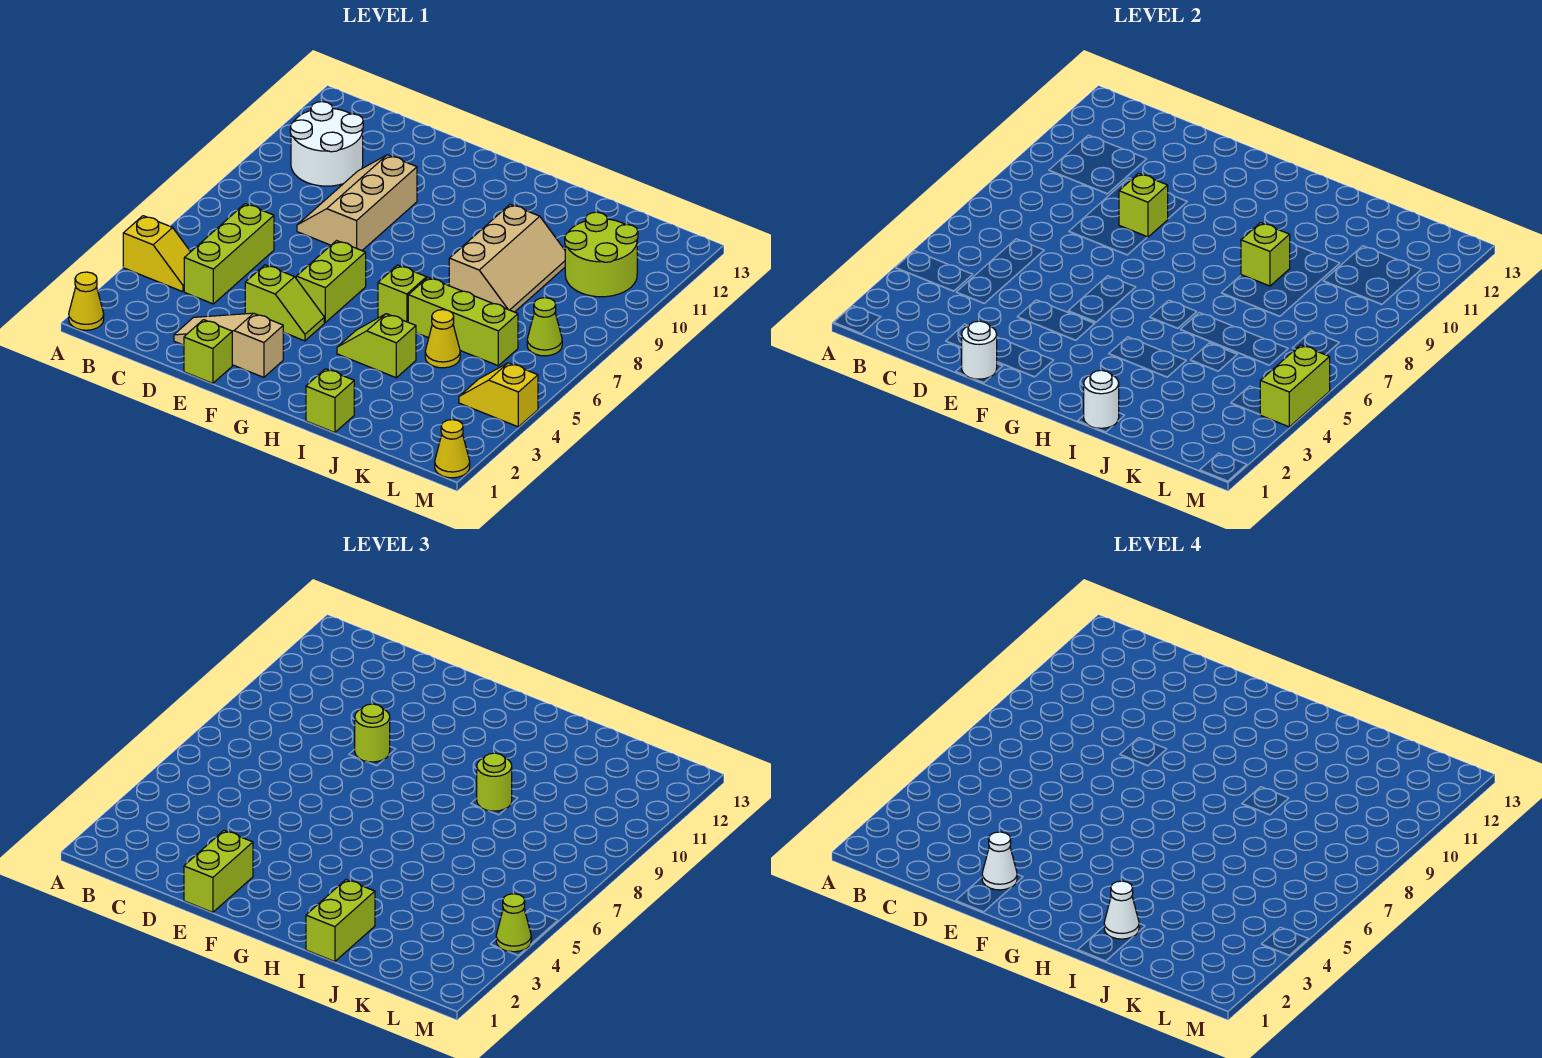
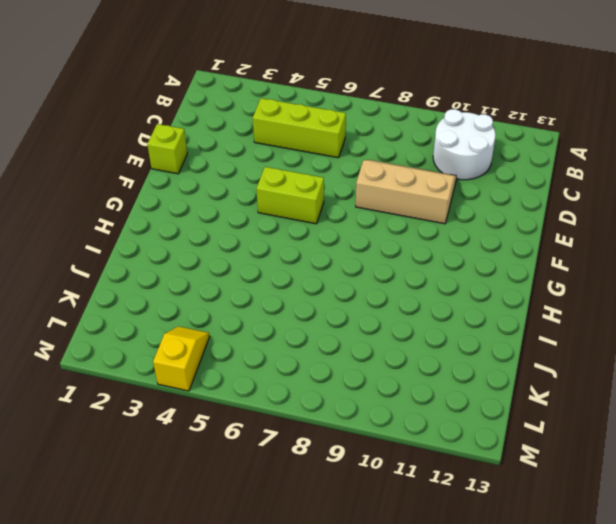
none -> yellow cone A1 level 1
none -> yellow slope A4:B4 level 1 top A
none -> tan slope D2:F2 level 1 top F
none -> lime slope E4:F4 level 1 top E

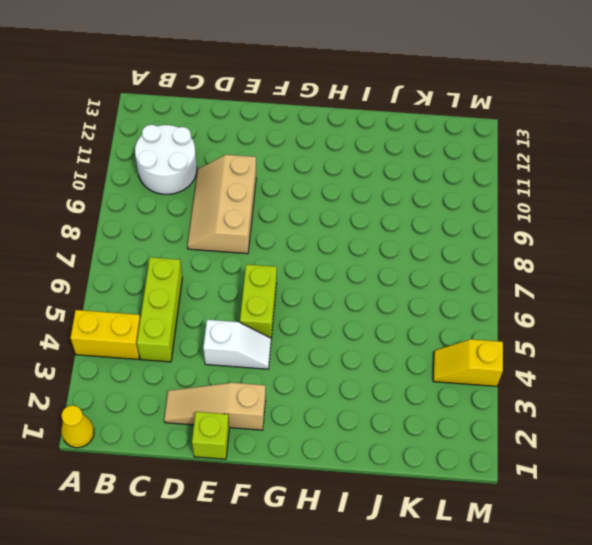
yellow brick A4:B4 level 1 -> yellow slope A4:B4 level 1 top A
white slope E4:F4 level 1 top E -> lime slope E4:F4 level 1 top E
none -> lime slope H4:I4 level 1 top I
none -> lime brick H6 level 1
none -> lime brick I1 level 1
none -> lime brick I6:K6 level 1

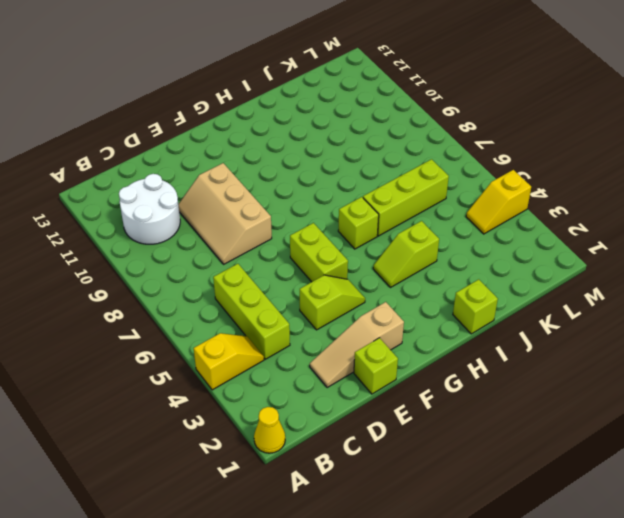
none -> tan slope I8:J10 level 1 top I
none -> yellow cone J5 level 1
none -> lime round brick K10:L11 level 1
none -> lime cone L7 level 1

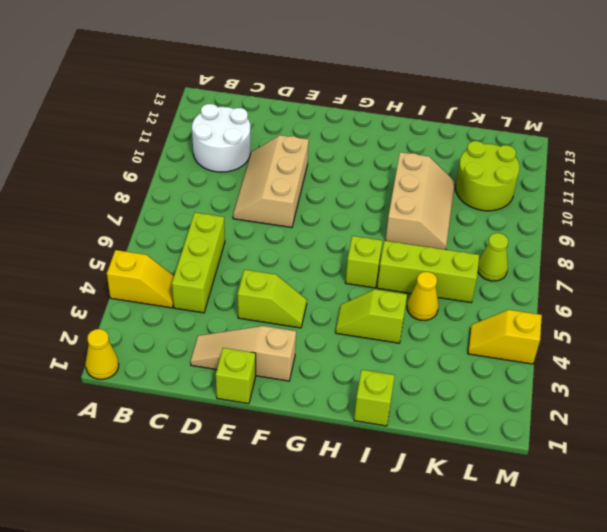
none -> lime brick F5:F6 level 1
none -> yellow cone M1 level 1
none -> white round brick E1 level 2
none -> lime brick E9 level 2

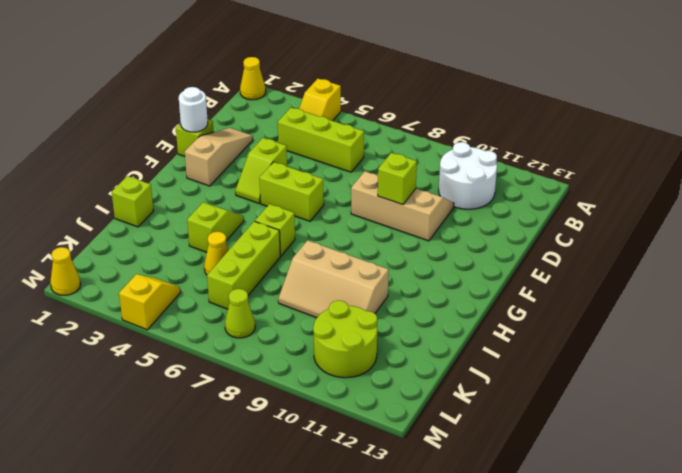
none -> white round brick I1 level 2
none -> lime brick I9 level 2
none -> lime brick M4:M5 level 2
none -> lime brick E1:E2 level 3

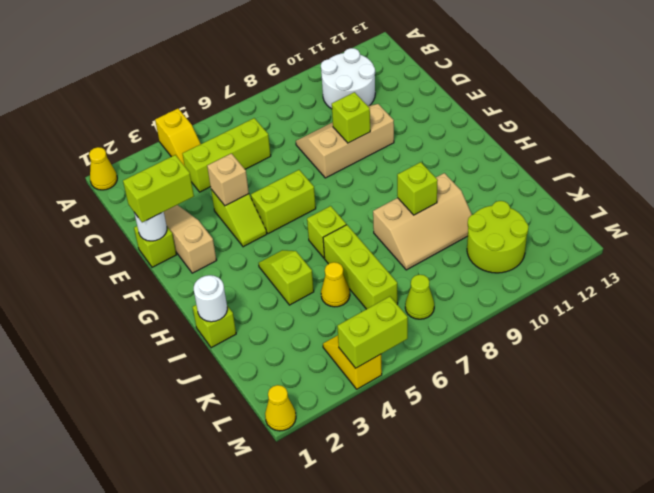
tan brick E4 level 2 -> none
none -> lime round brick E9 level 3
none -> lime brick I1:I2 level 3
none -> lime round brick I9 level 3
none -> lime cone M4 level 3

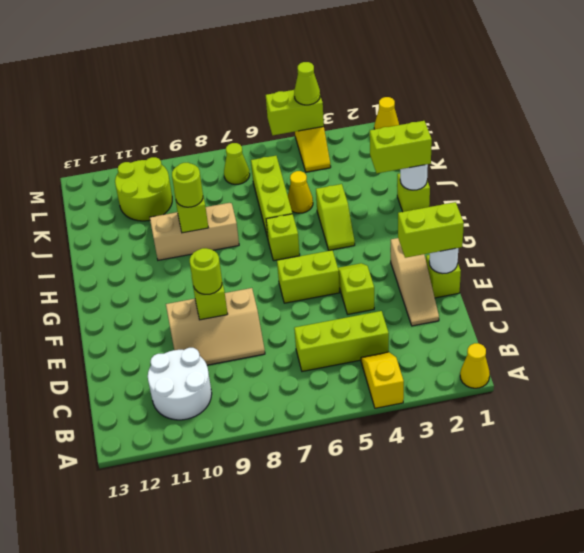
none -> white cone E2 level 4
none -> white cone I2 level 4

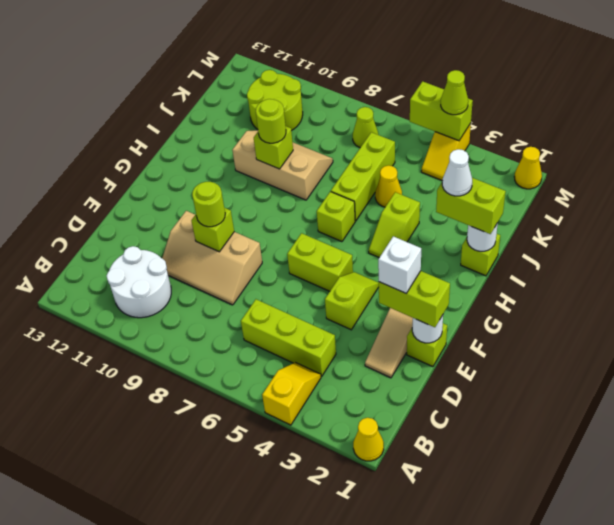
white brick E2 level 4 -> white cone E2 level 4

